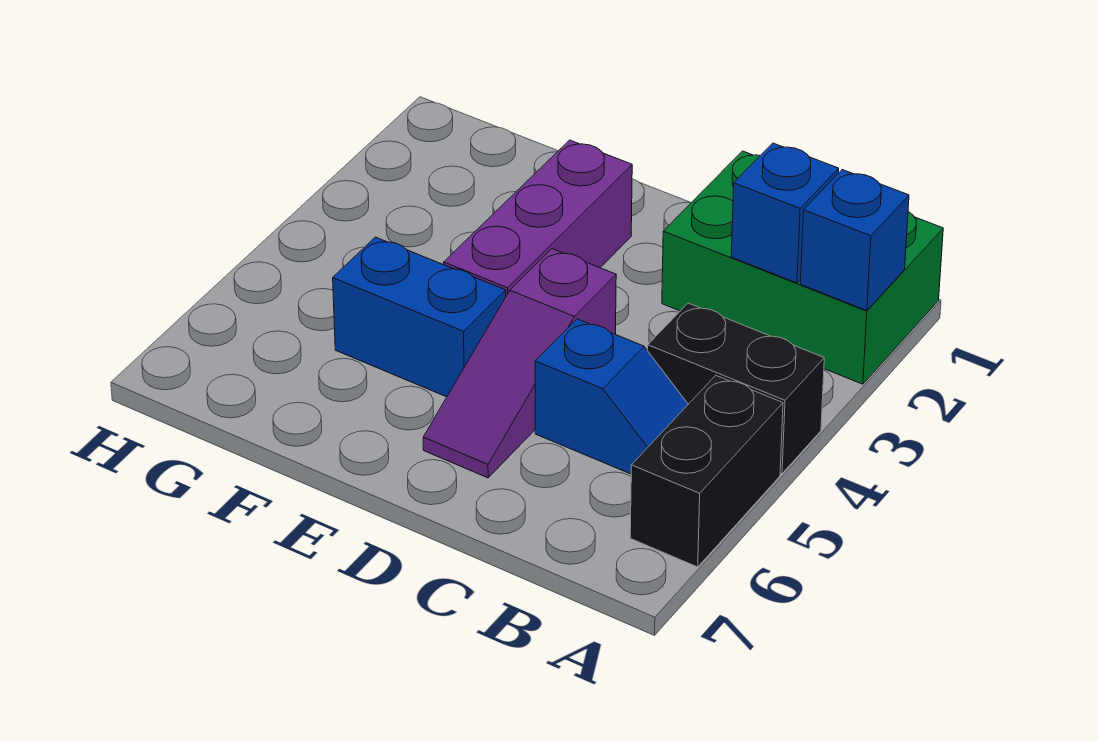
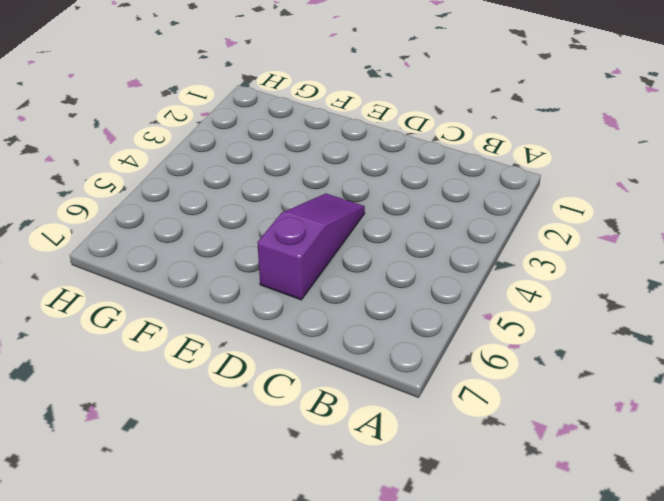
purple slope D4:D6 level 1 top 6 -> purple slope D4:D6 level 1 top 4
none -> green brick A1:C2 level 1
none -> black brick A4:B4 level 1

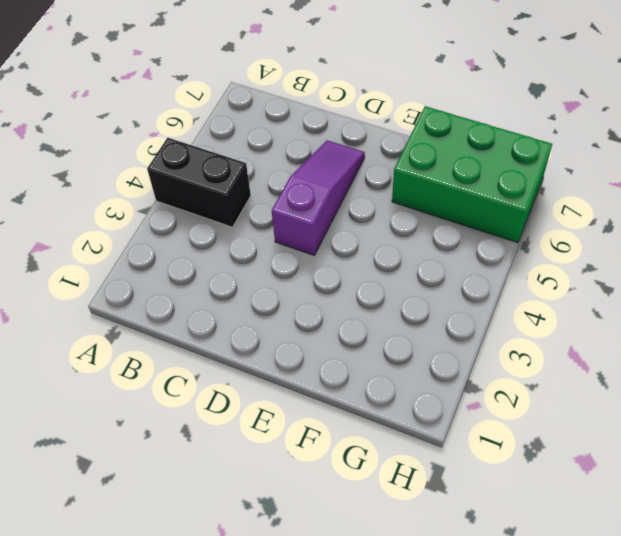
green brick F6:H7 level 1 -> green brick A1:C2 level 1
none -> black brick A5:A6 level 1
none -> blue slope B5:C5 level 1 top C

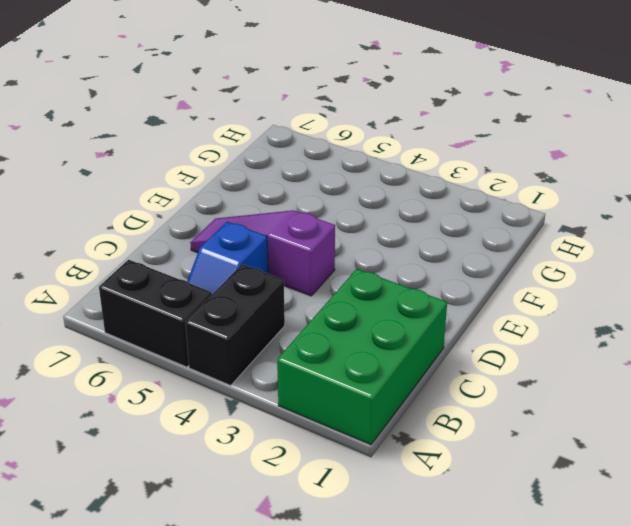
none -> purple brick E2:E4 level 1
none -> blue brick E5:F5 level 1

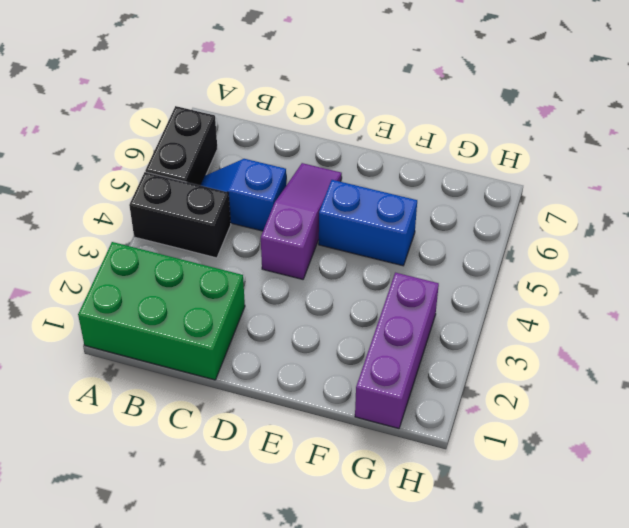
purple brick G1:G3 level 1 -> purple brick E2:E4 level 1
none -> blue brick A2 level 2
none -> blue brick B2 level 2

